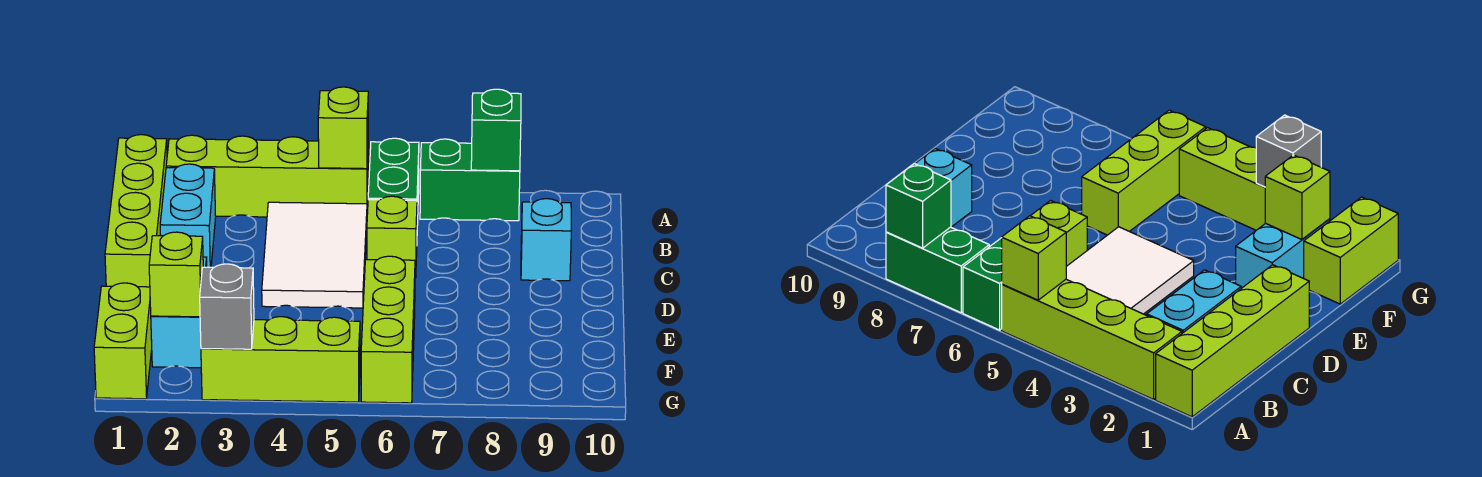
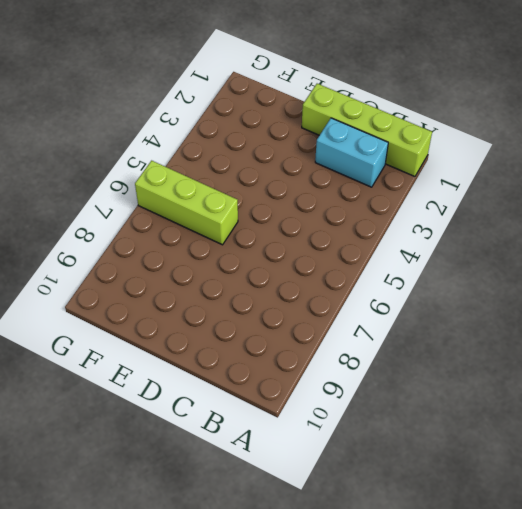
none -> lime brick A2:A5 level 1
none -> green brick A6:B6 level 1
none -> green brick A7:A8 level 1

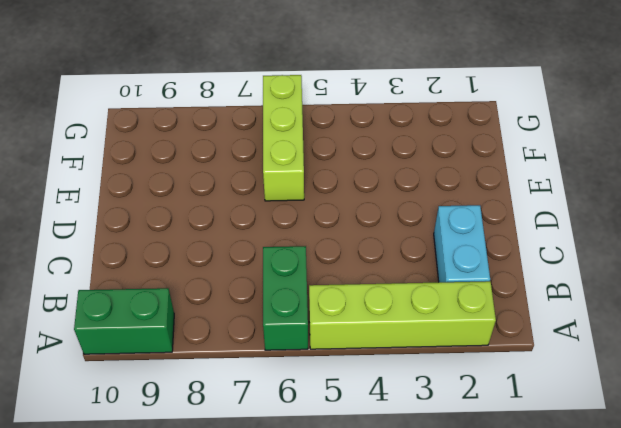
green brick A9:A10 level 1 -> green brick A7:A8 level 1
none -> lime brick A1:D1 level 1
none -> white tile B4:D5 level 1
none -> lime brick C6 level 1

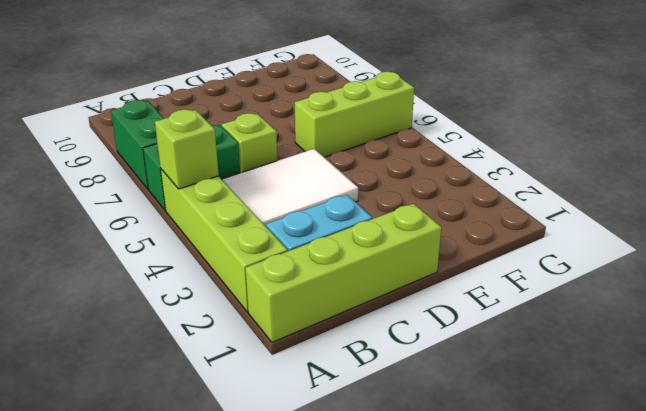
none -> cyan brick C9 level 1
none -> cyan brick E2:F2 level 1
none -> lime brick F1:G1 level 1

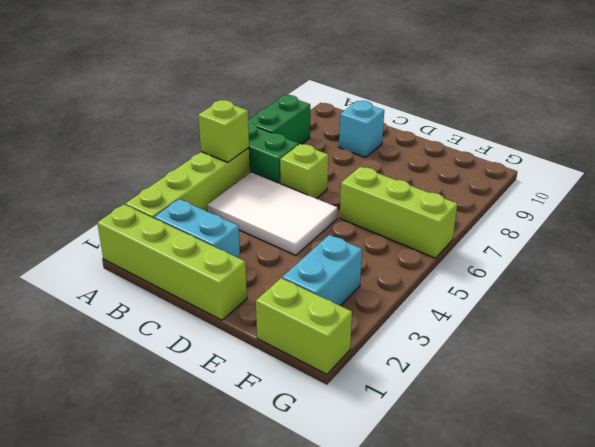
cyan brick F2:F3 level 1 -> cyan brick E2:F2 level 1
none -> lime brick G3:G5 level 1
none -> green brick A8 level 2
none -> lime brick F2 level 2

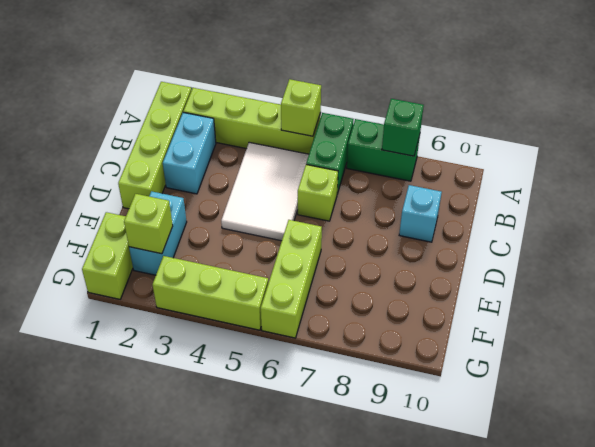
none -> grey brick G3 level 2

